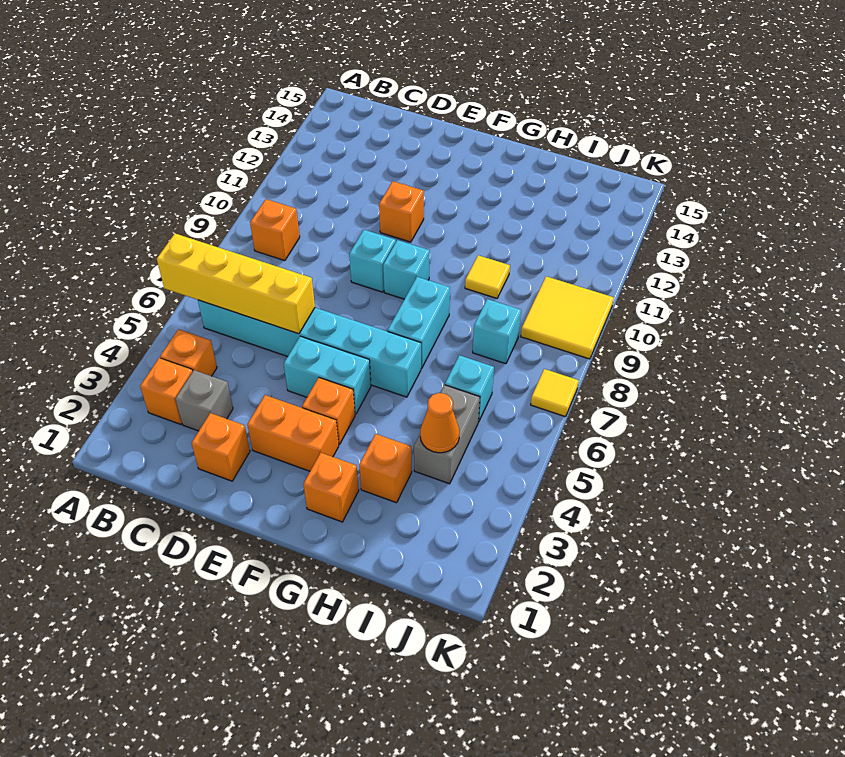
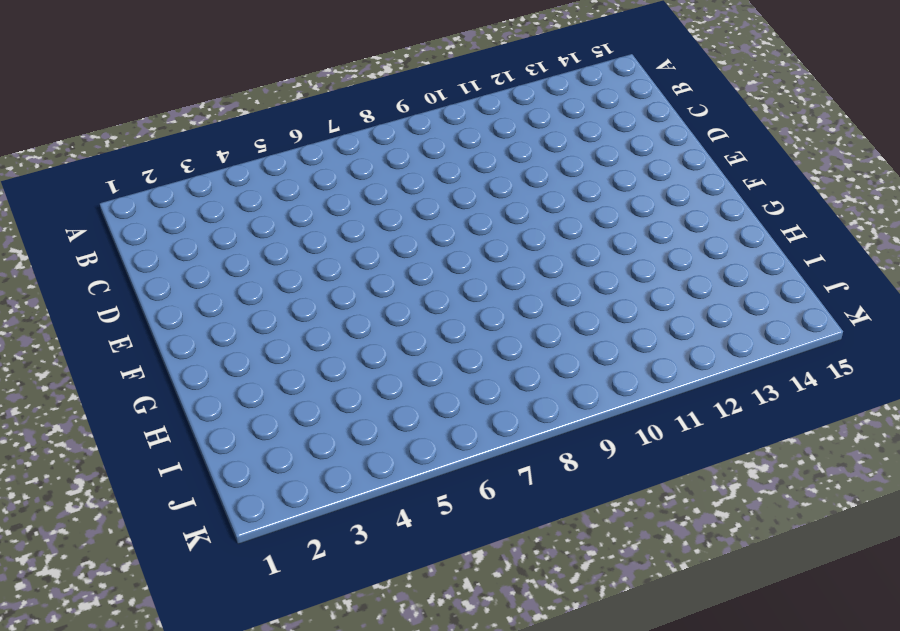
none -> orange brick B3 level 1
none -> orange brick B4 level 1
none -> cyan brick B6:G6 level 1

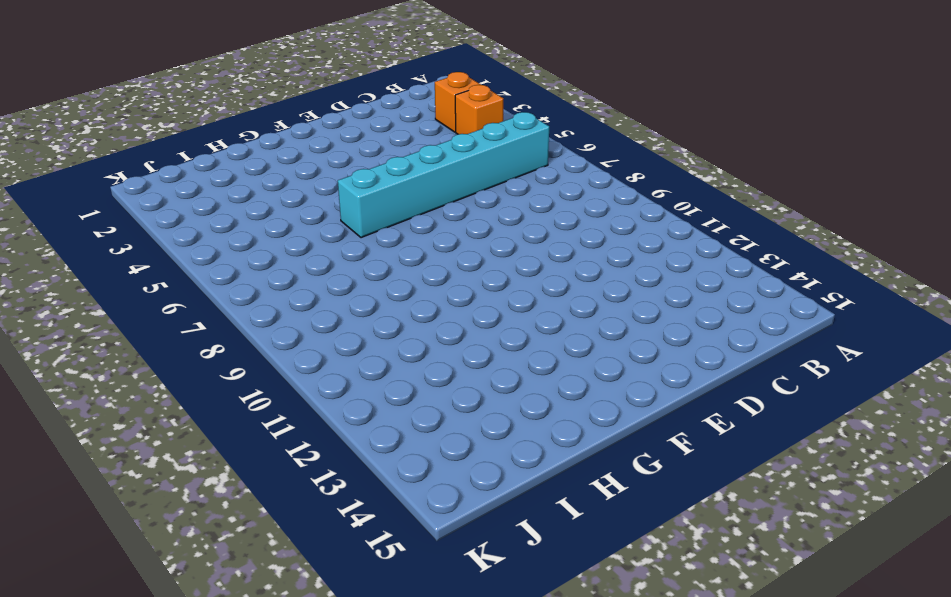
none -> orange brick B9 level 1
none -> grey brick C3 level 1
none -> orange brick D2 level 1

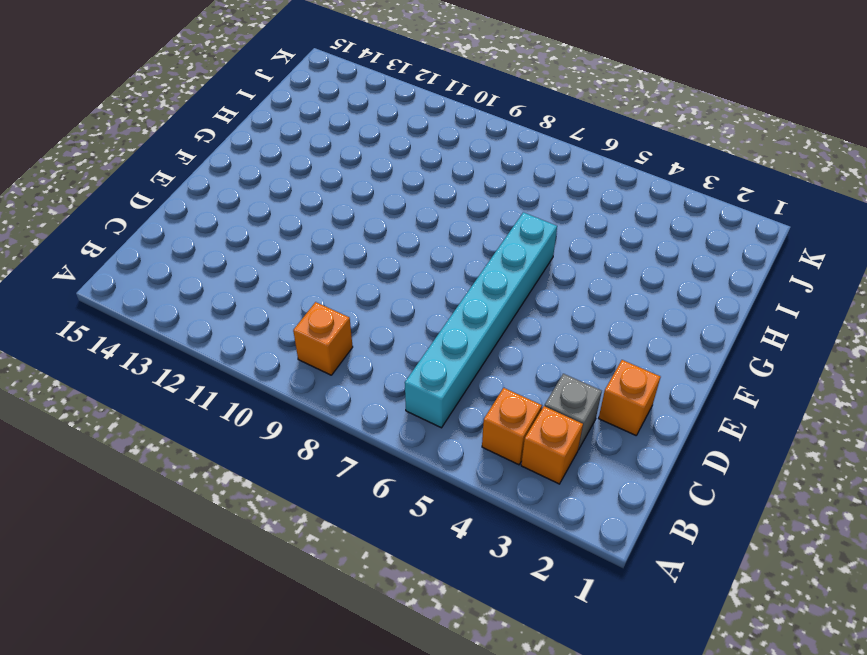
none -> orange brick E3:F3 level 1
none -> cyan brick E5:F5 level 1
none -> cyan brick E9 level 1

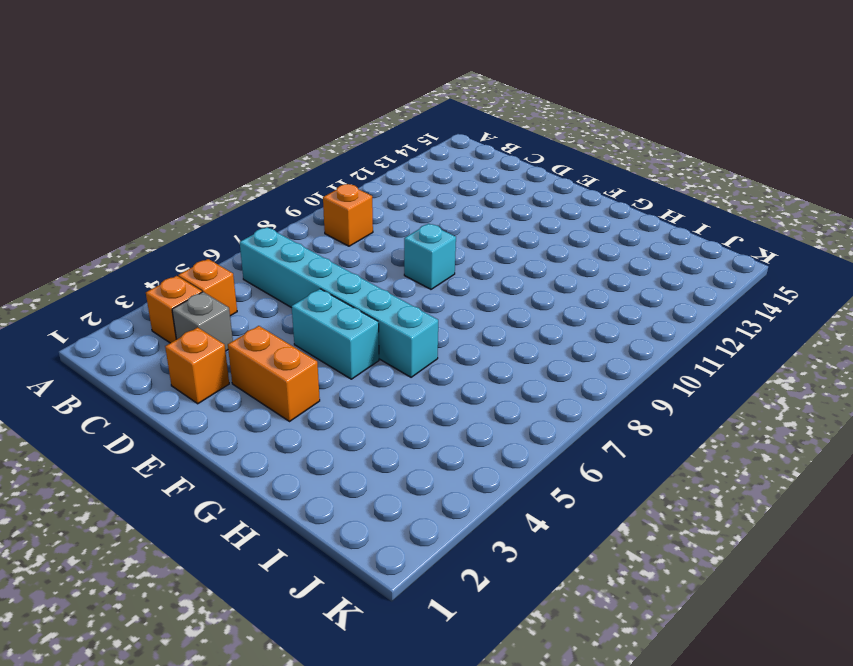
none -> orange brick E11 level 1
none -> orange brick F4 level 1
none -> cyan brick F9 level 1

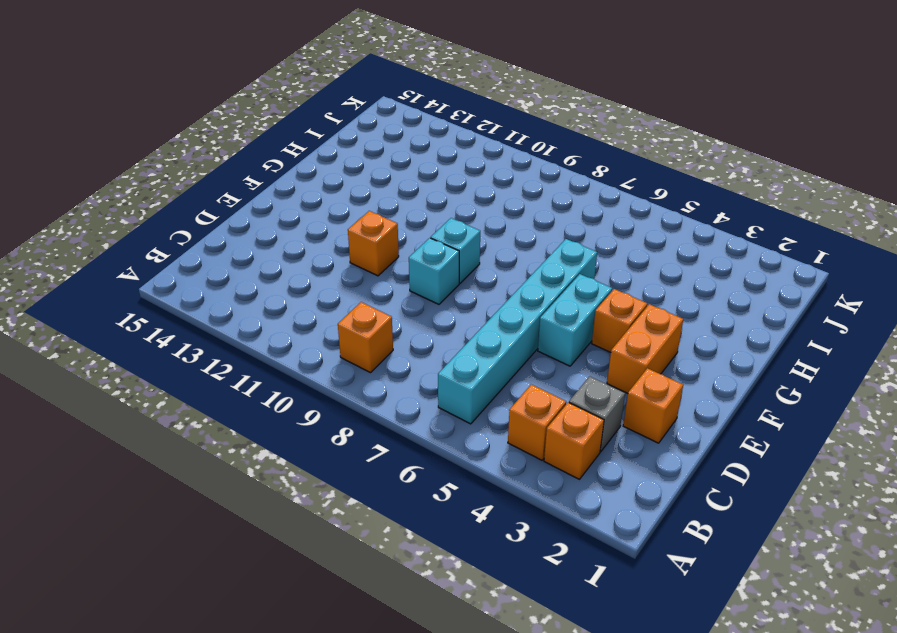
none -> orange brick G2 level 1
none -> cyan brick G7:G8 level 1
none -> orange brick H3 level 1

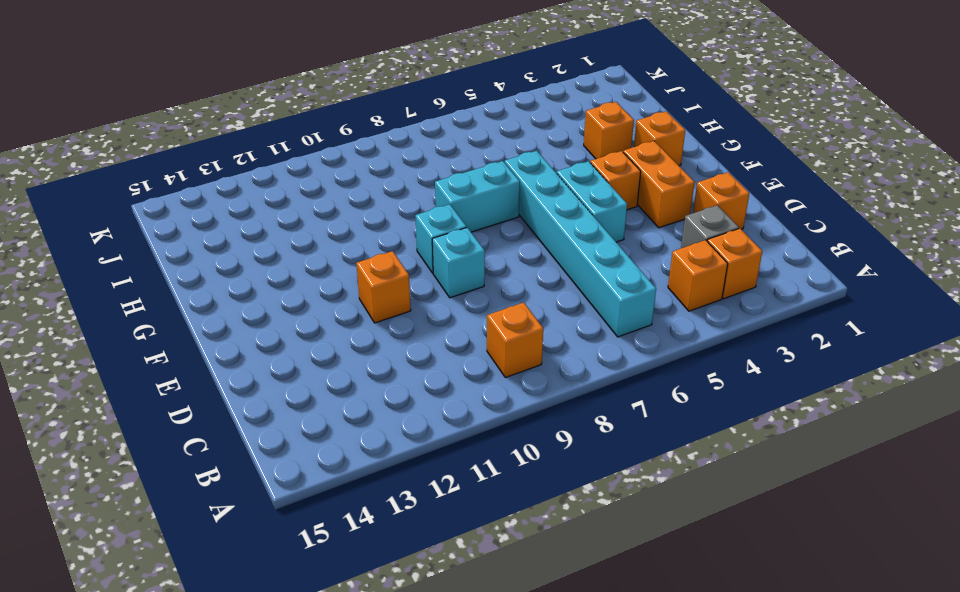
none -> yellow tile H10 level 1
none -> grey brick I4:I5 level 1
none -> cyan brick I6 level 1

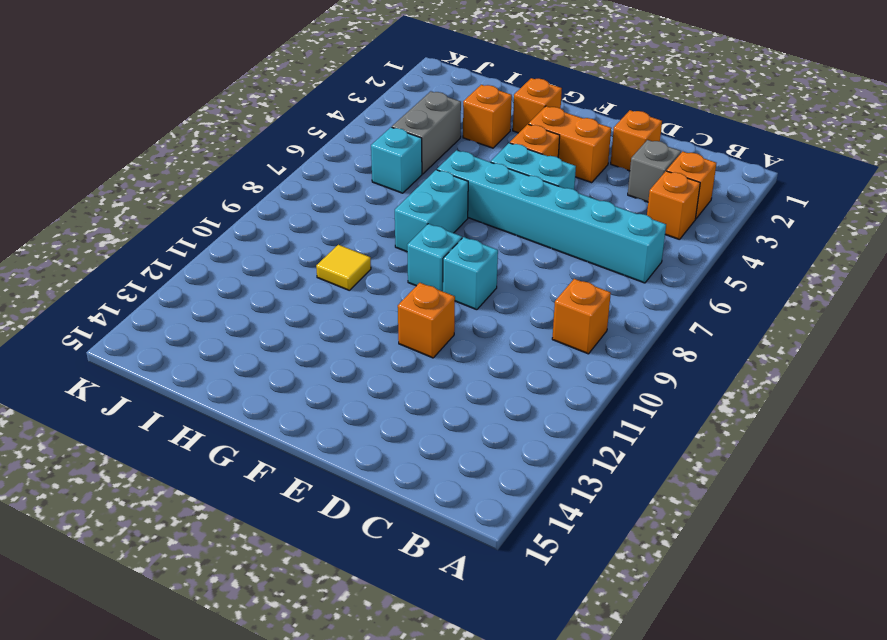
none -> cyan brick I8 level 1
none -> yellow tile J9:K10 level 1
none -> yellow tile K7 level 1

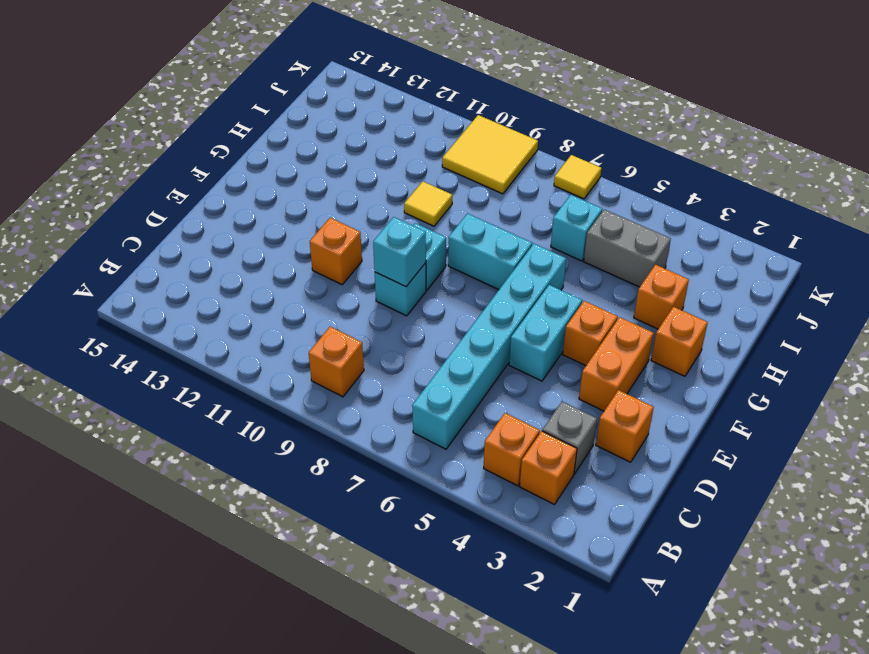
cyan brick E9 level 2 -> cyan brick I8 level 1
none -> yellow brick A6:D6 level 2
none -> orange cone I4 level 2

